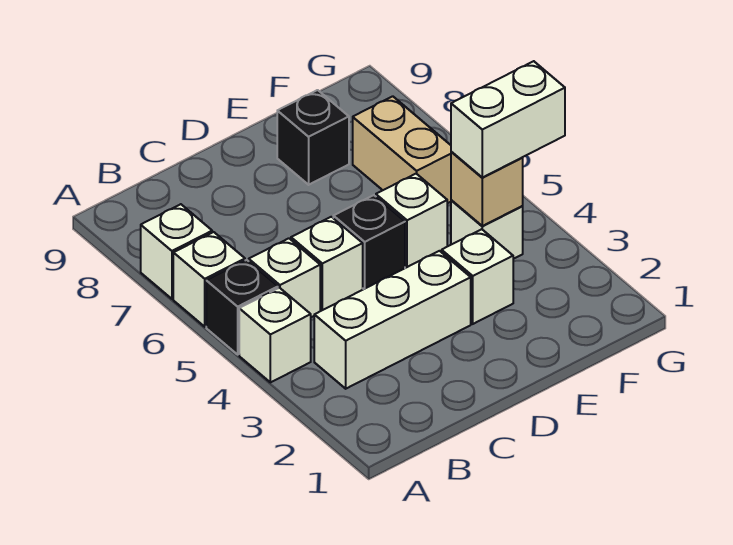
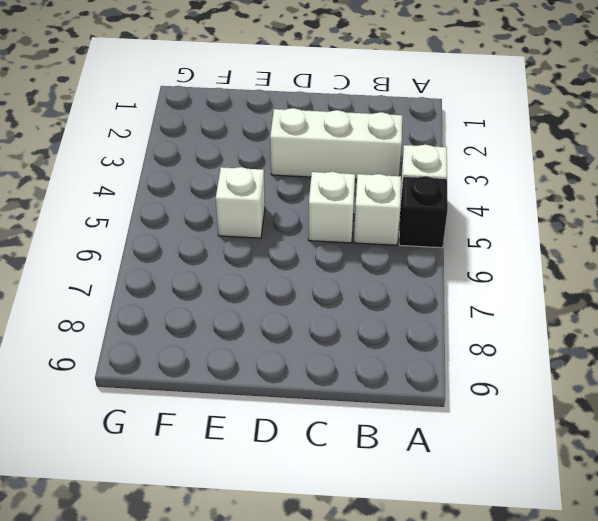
none -> white brick A6 level 1
none -> white brick A7 level 1
none -> black brick D5 level 1

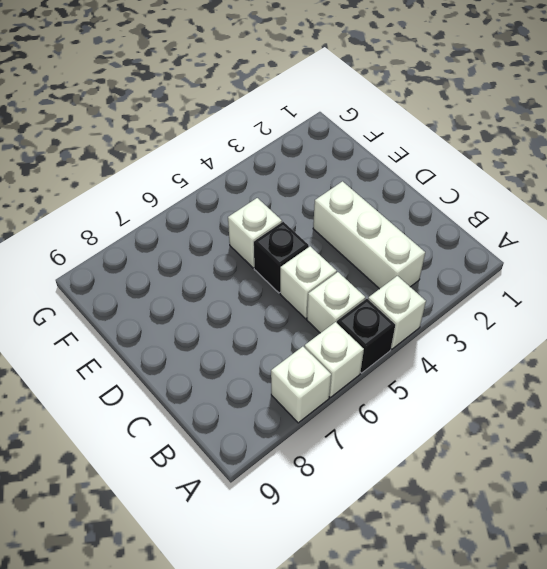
none -> white brick E3 level 1
none -> black brick E8 level 1
none -> white brick F4 level 1

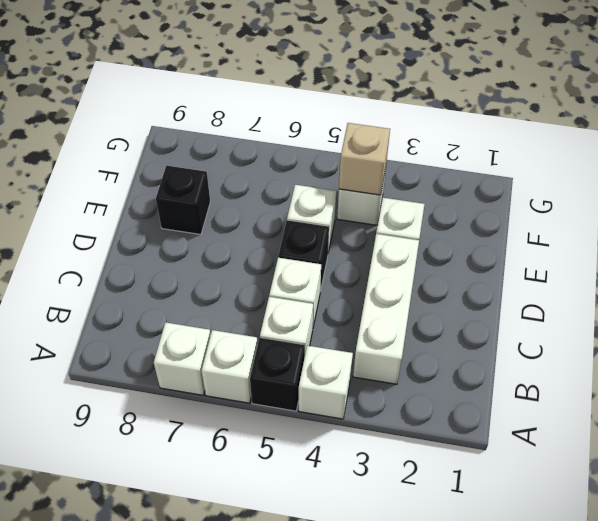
none -> tan brick F6:F7 level 1
none -> white brick F4:G4 level 3

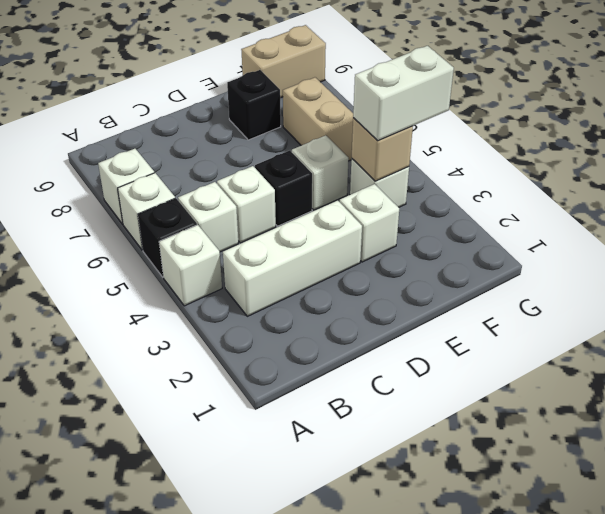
tan brick F9:G9 level 1 -> none

